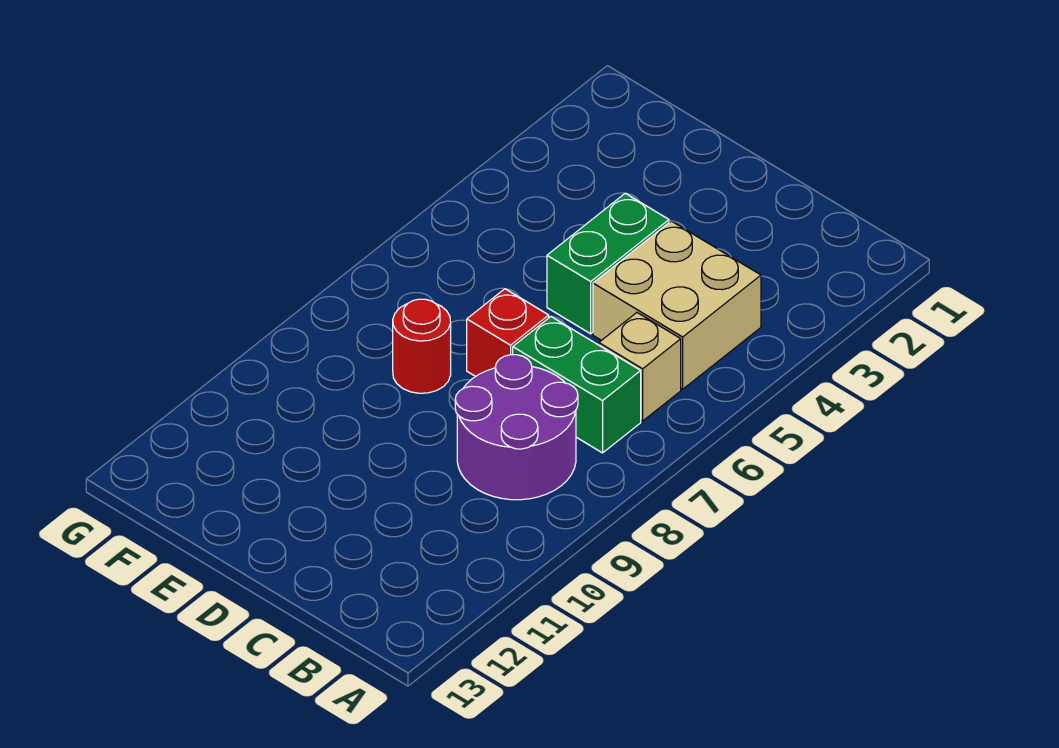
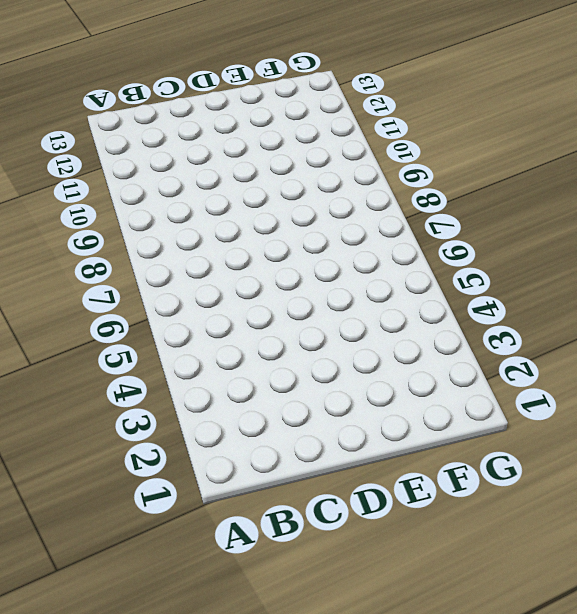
none -> tan brick B4:C5 level 1
none -> tan brick B6 level 1

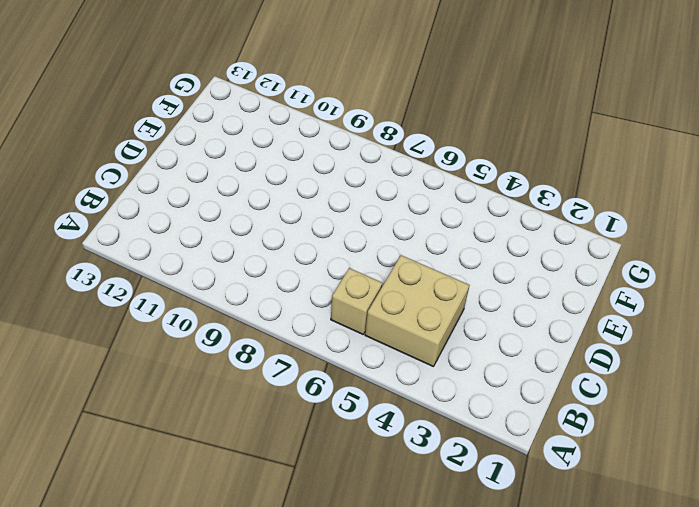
none -> green brick B7:C7 level 1
none -> purple round brick B8:C9 level 1

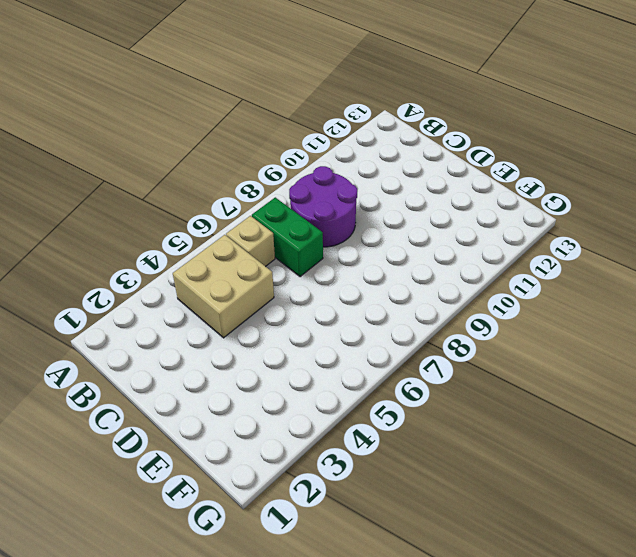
none -> green brick D4:D5 level 1
none -> red brick D7 level 1

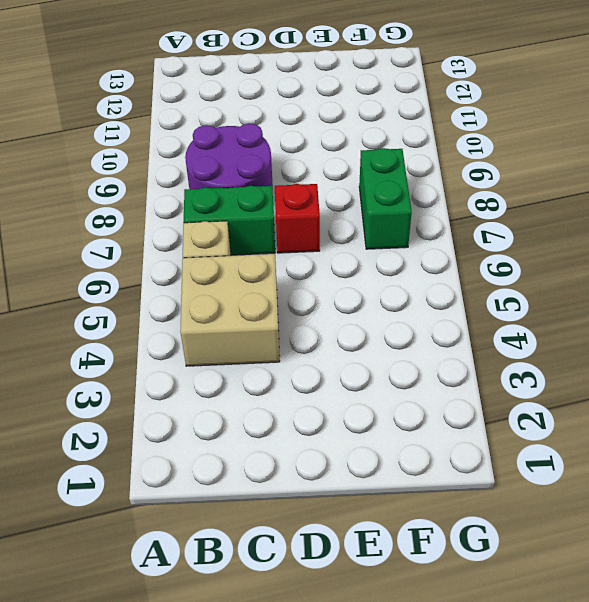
green brick F7:F8 level 1 -> green brick D4:D5 level 1
none -> red round brick E8 level 1

